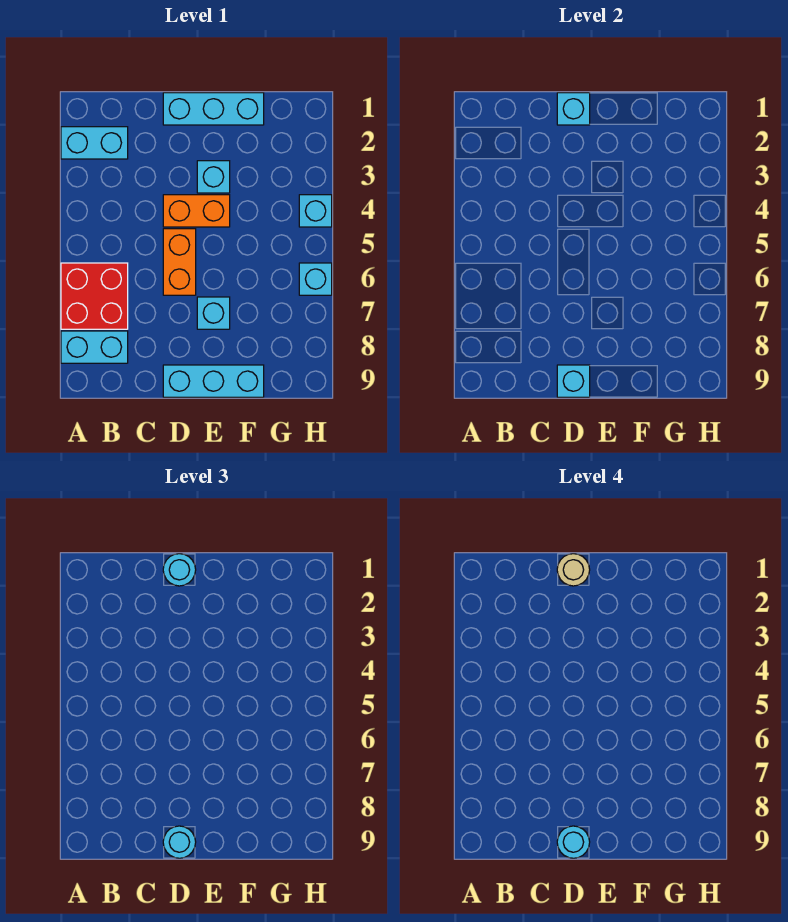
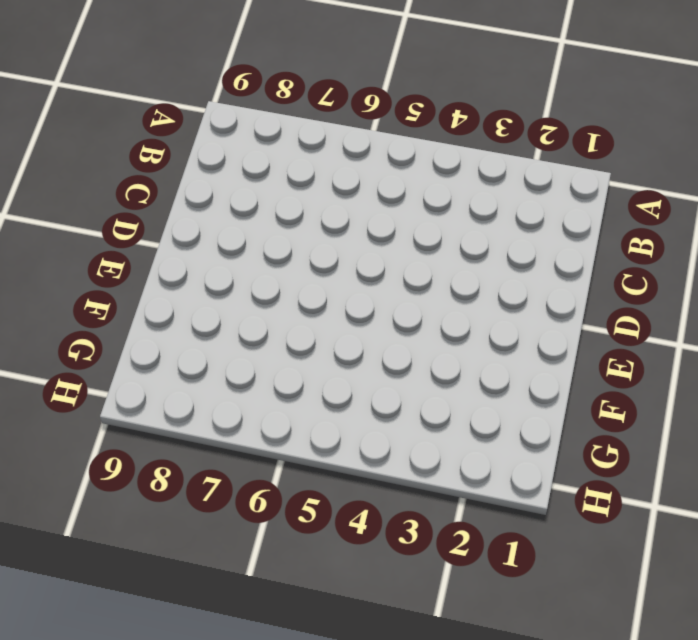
none -> cyan brick A2:B2 level 1
none -> red brick A6:B7 level 1
none -> cyan brick A8:B8 level 1

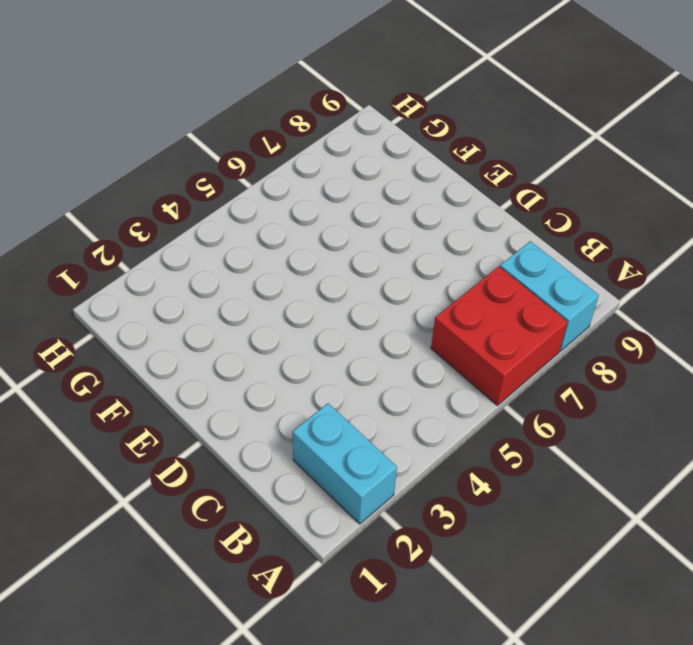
none -> cyan brick D1:F1 level 1
none -> orange brick D4:E4 level 1
none -> orange brick D5:D6 level 1

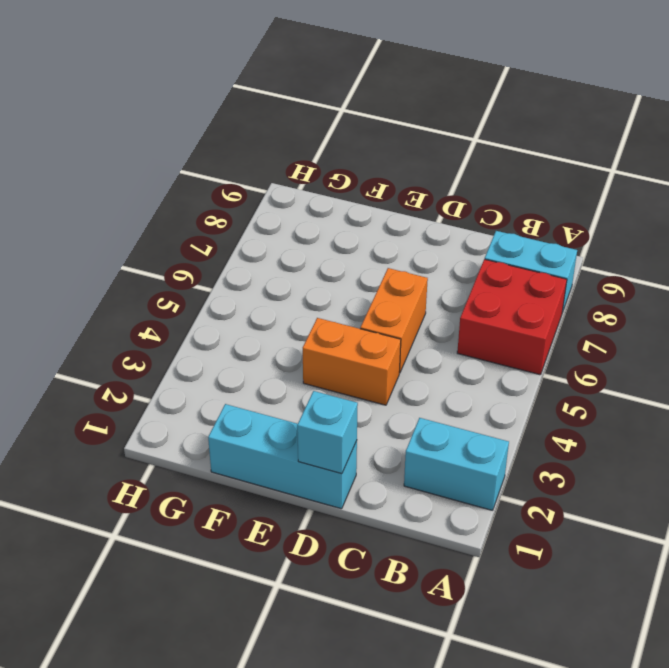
none -> cyan brick D9:F9 level 1
none -> cyan brick E3 level 1
none -> cyan brick E7 level 1

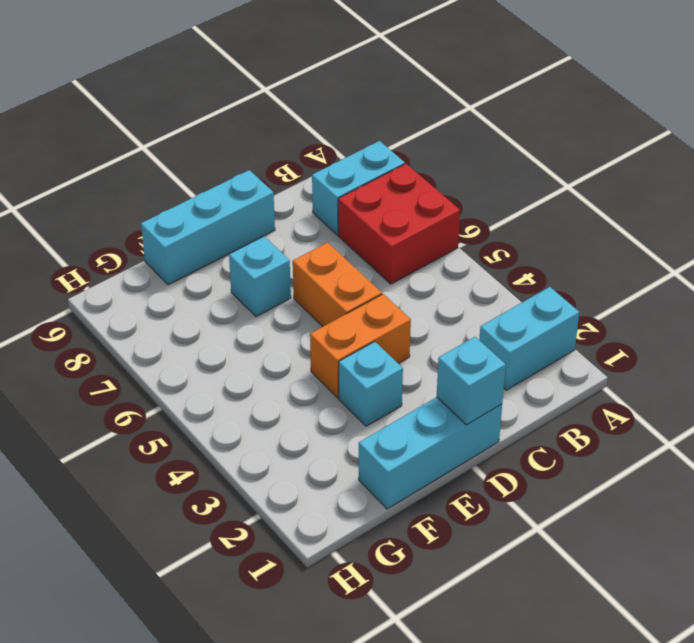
none -> cyan brick H4 level 1
none -> cyan brick H6 level 1
none -> cyan brick D9 level 2

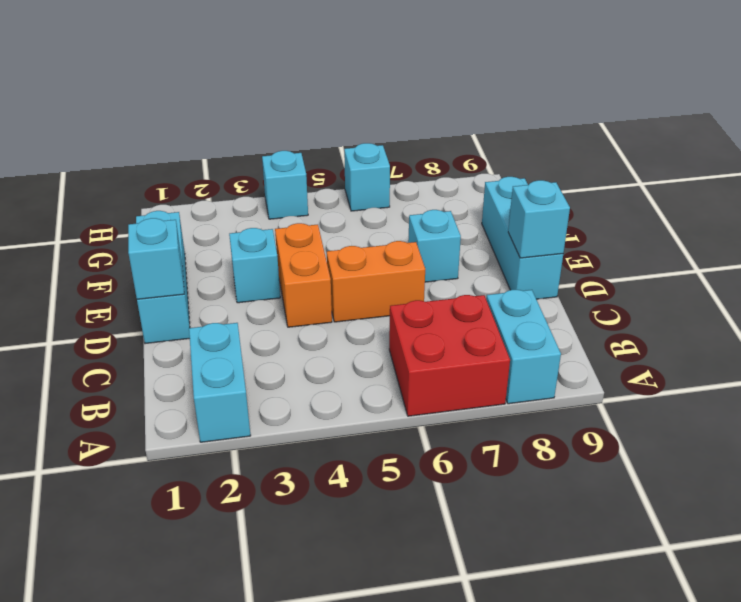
none -> cyan round brick D1 level 3
none -> cyan round brick D9 level 3
none -> tan round brick D1 level 4

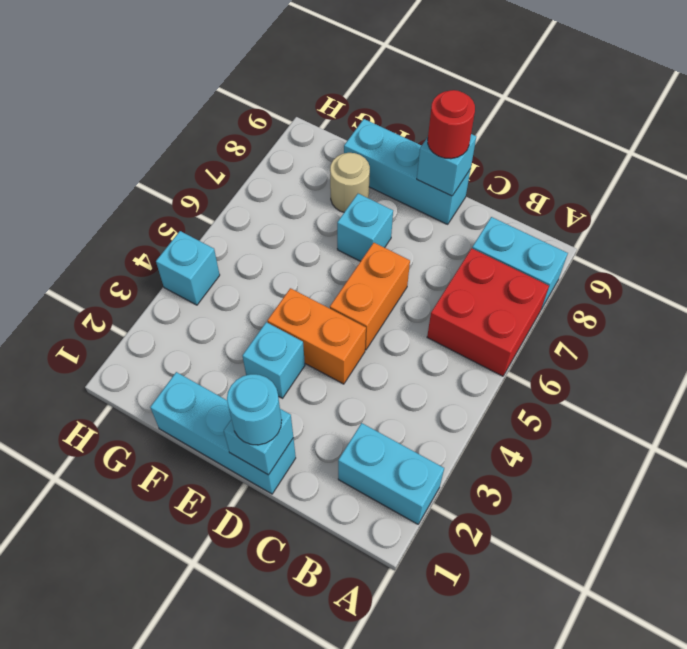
red round brick D9 level 3 -> cyan round brick D9 level 3
tan round brick F8 level 1 -> tan round brick D1 level 4
none -> cyan brick H6 level 1
none -> cyan round brick D9 level 4

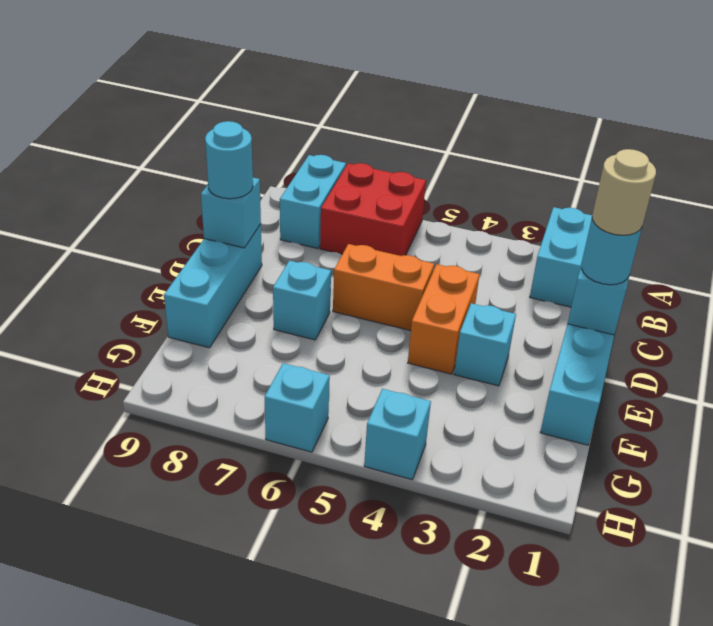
none -> cyan round brick D9 level 4

